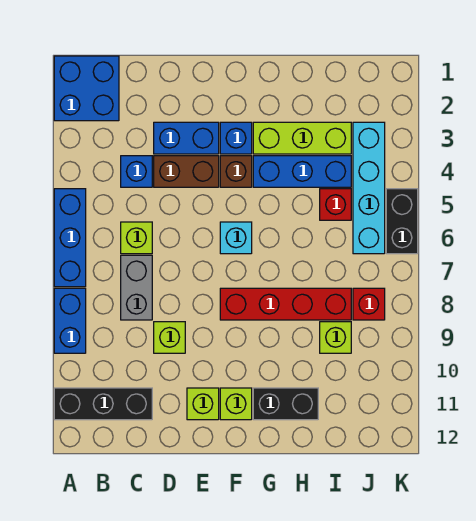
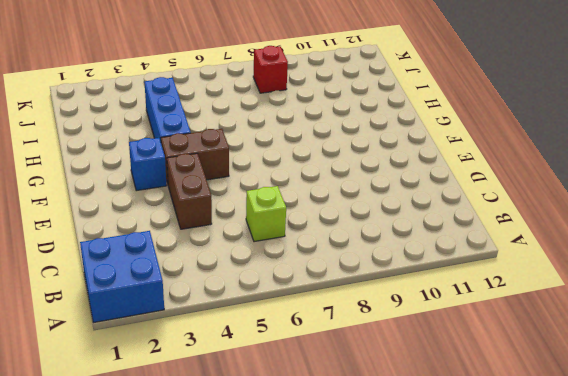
brown brick F4:F5 level 1 -> brown brick F4 level 1
none -> blue brick A5:A7 level 1
none -> blue brick A8:A9 level 1
none -> black brick A11:C11 level 1

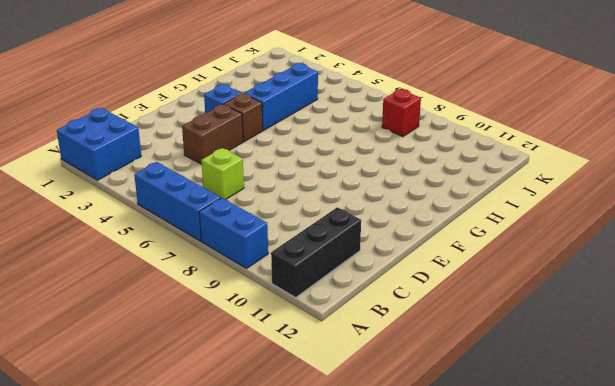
none -> blue brick C4 level 1
none -> grey brick C7:C8 level 1
none -> blue brick D3:E3 level 1

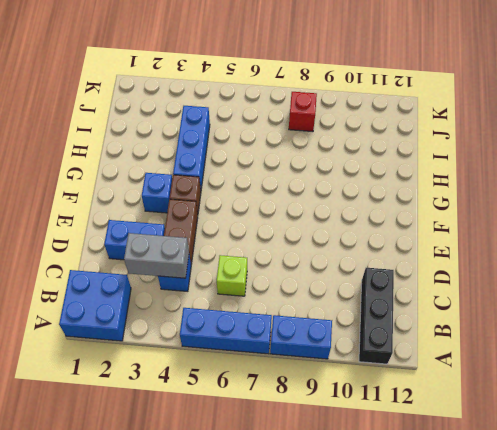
grey brick C3:C4 level 2 -> grey brick C7:C8 level 1
blue brick D2:D3 level 1 -> blue brick D3:E3 level 1
none -> lime brick D9 level 1
none -> lime brick E11 level 1
none -> cyan brick F6 level 1

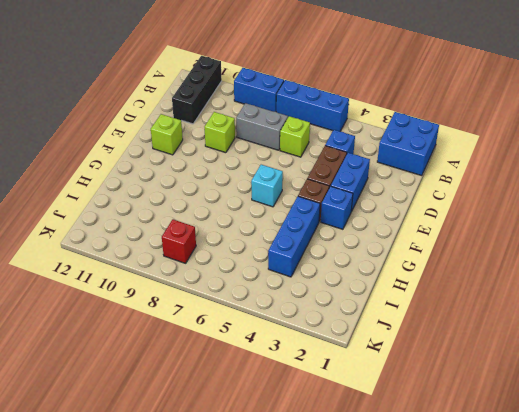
none -> red brick F8:I8 level 1
none -> lime brick F11 level 1
none -> lime brick G3:I3 level 1

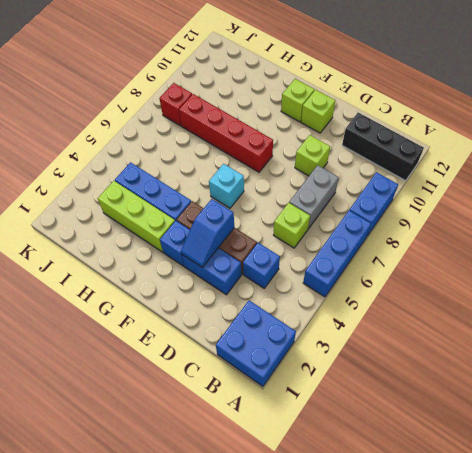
blue slope E3:E4 level 2 top 4 -> none
none -> black brick G11:H11 level 1
none -> red brick I5 level 1
none -> lime brick I9 level 1

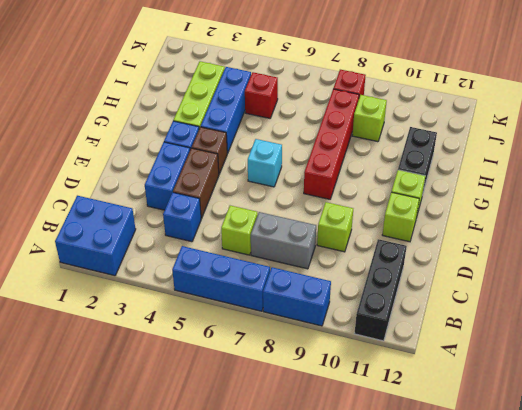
none -> cyan brick J3:J6 level 1
none -> black brick K5:K6 level 1

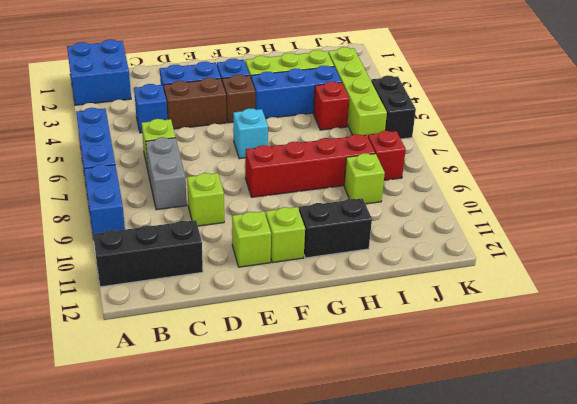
lime brick J3:J6 level 1 -> cyan brick J3:J6 level 1

